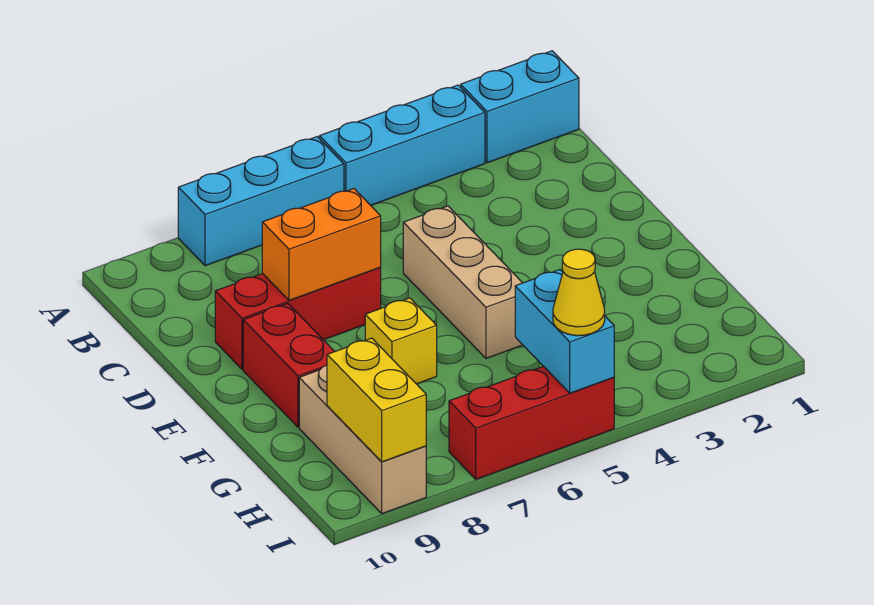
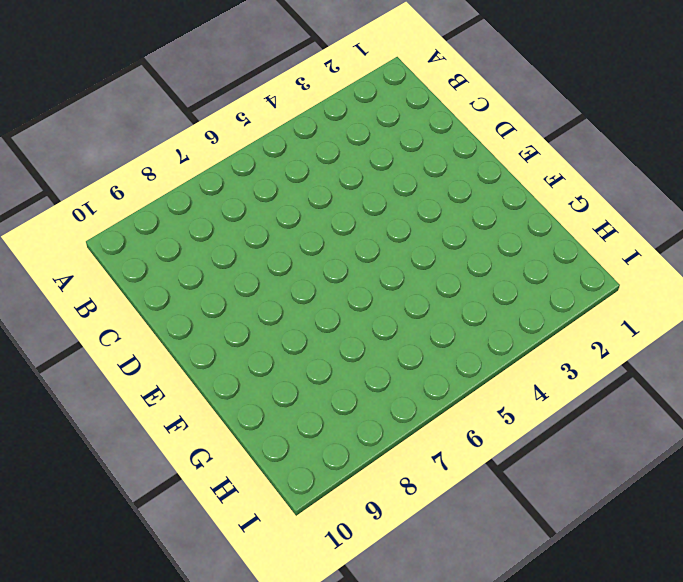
none -> cyan brick A1:A2 level 1
none -> cyan brick A3:A5 level 1
none -> cyan brick A6:A8 level 1

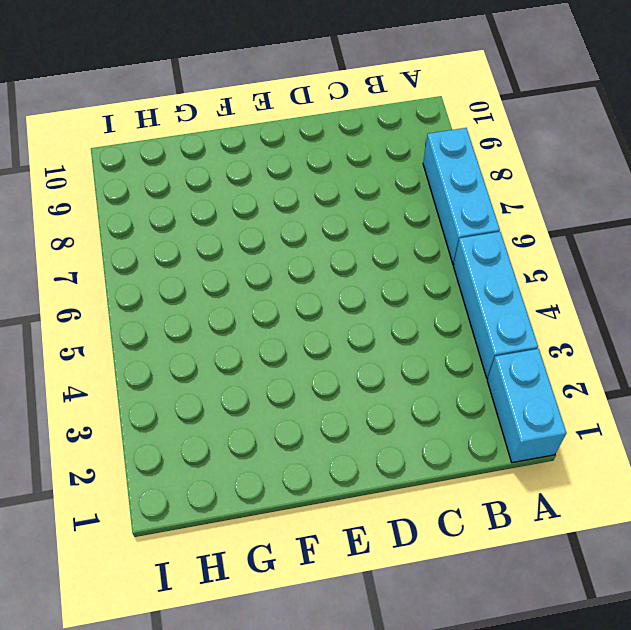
none -> tan brick D5:F5 level 1
none -> red brick D7:D9 level 1
none -> red brick E9:F9 level 1

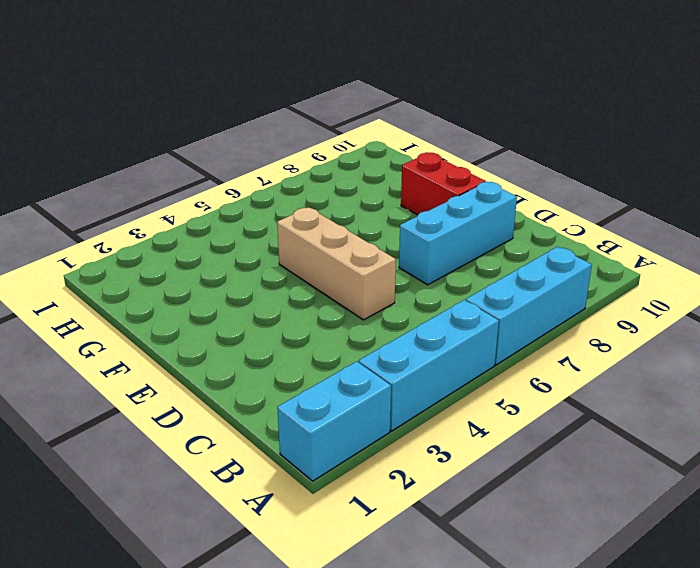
cyan brick D7:D9 level 1 -> red brick D7:D9 level 1
none -> yellow brick F7 level 1
none -> tan brick G9:I9 level 1
none -> red brick I5:I7 level 1

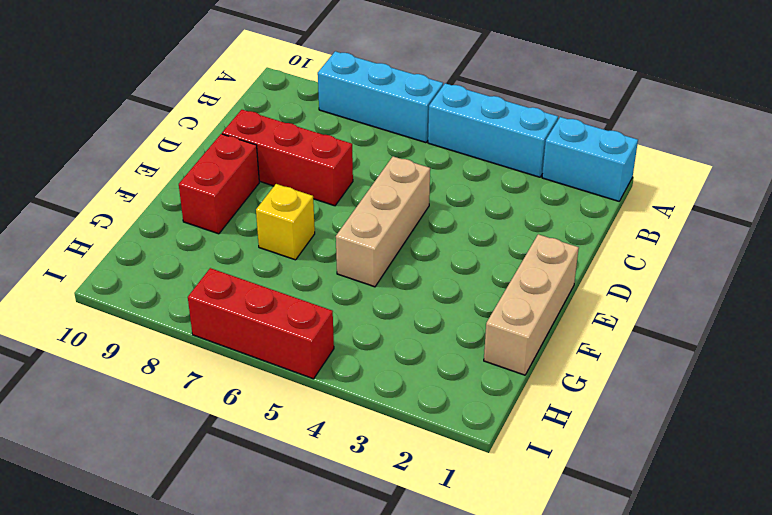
tan brick E1:G1 level 1 -> tan brick G9:I9 level 1
none -> orange brick D7:D8 level 2
none -> cyan brick H5:I5 level 2
none -> yellow brick H9:I9 level 2

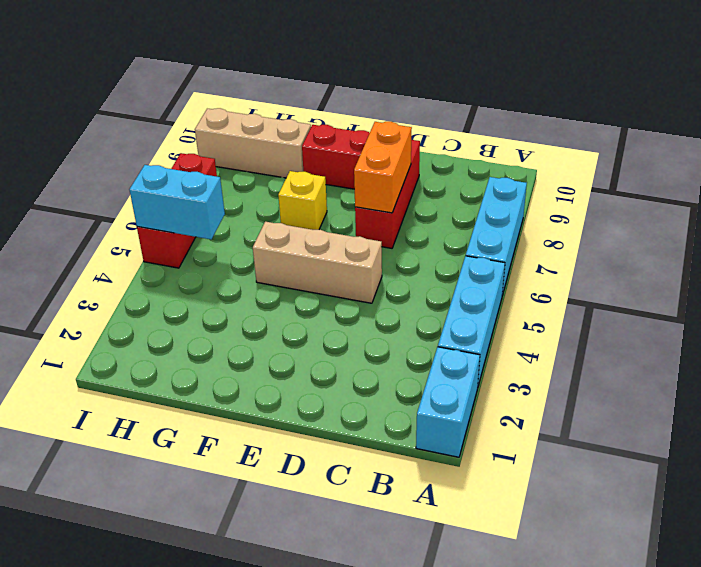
none -> yellow brick H9:I9 level 2
none -> yellow cone I5 level 3

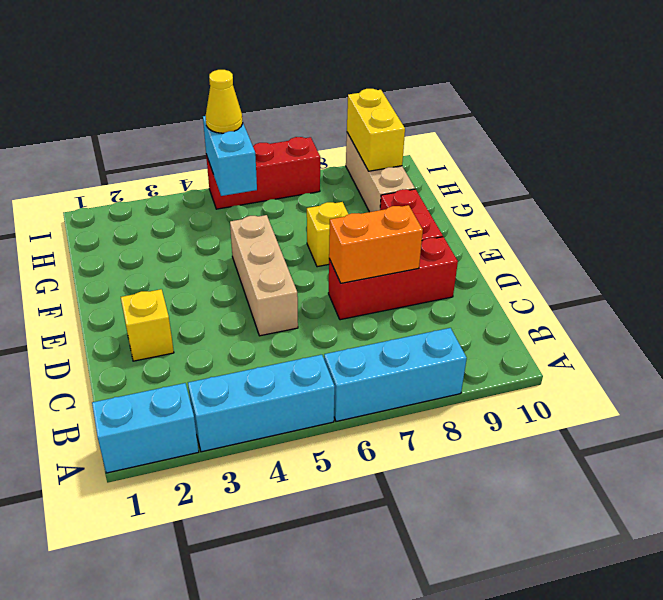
yellow brick D2 level 1 -> none

